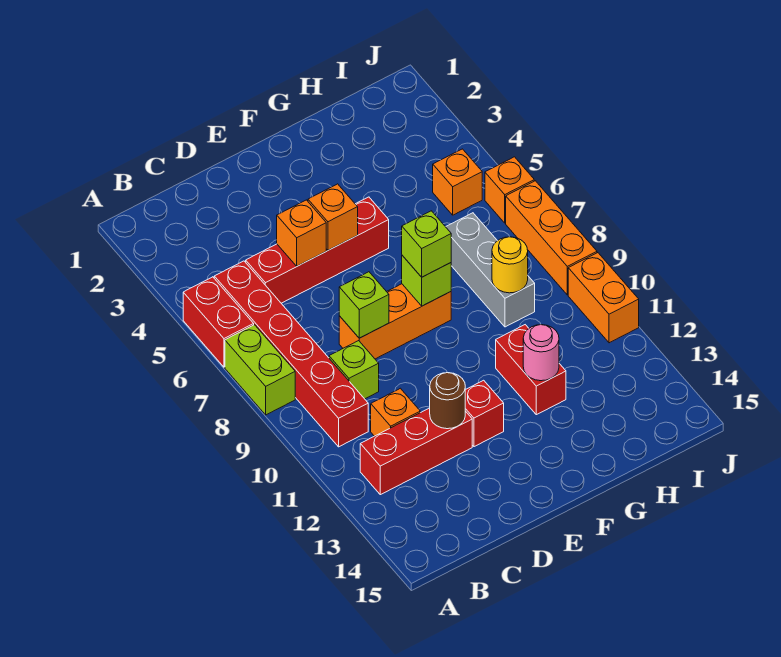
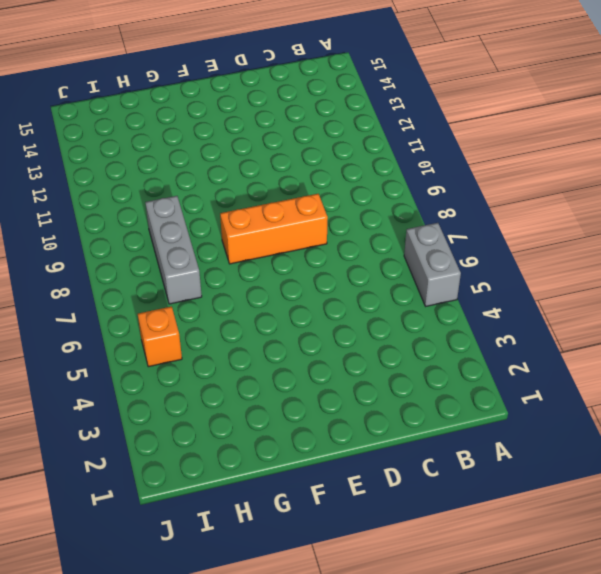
grey brick A5:A6 level 1 -> red brick A5:A6 level 1
none -> lime brick A7:A8 level 1
none -> red brick B5:B10 level 1
none -> red brick B12:D12 level 1

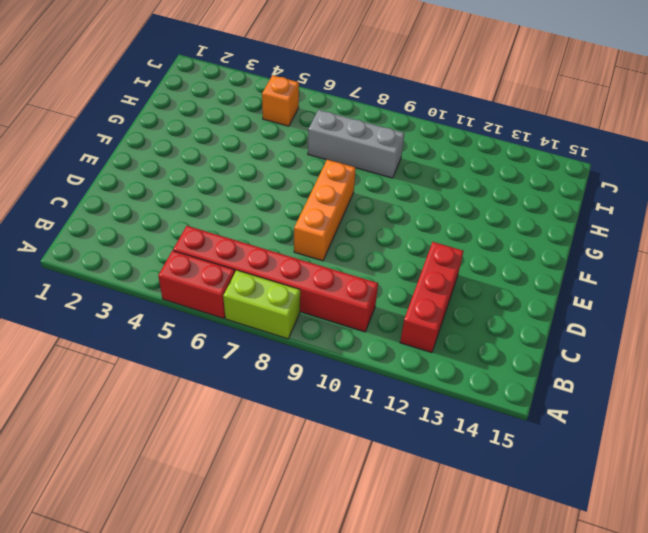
none -> red brick C5:F5 level 1
none -> lime brick C9 level 1
none -> orange brick C11 level 1

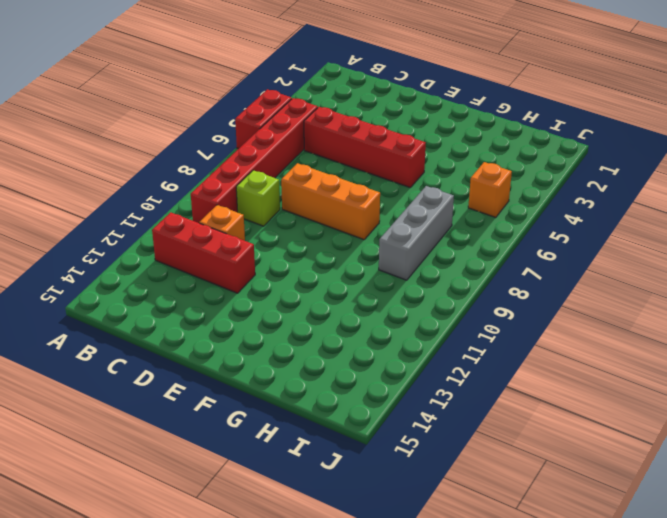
none -> lime brick A7:A8 level 1
none -> red brick E12 level 1
none -> red brick G11:G12 level 1

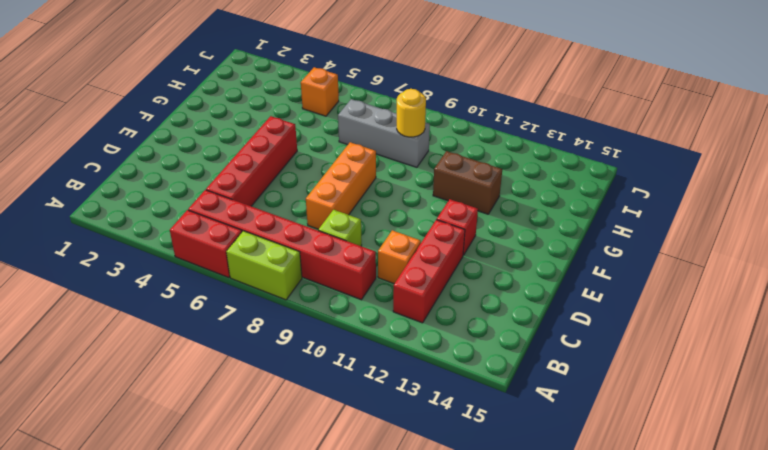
brown brick G11:G12 level 1 -> red brick G11:G12 level 1
none -> orange brick J6 level 1
none -> orange brick J7:J9 level 1
none -> orange brick J10:J11 level 1

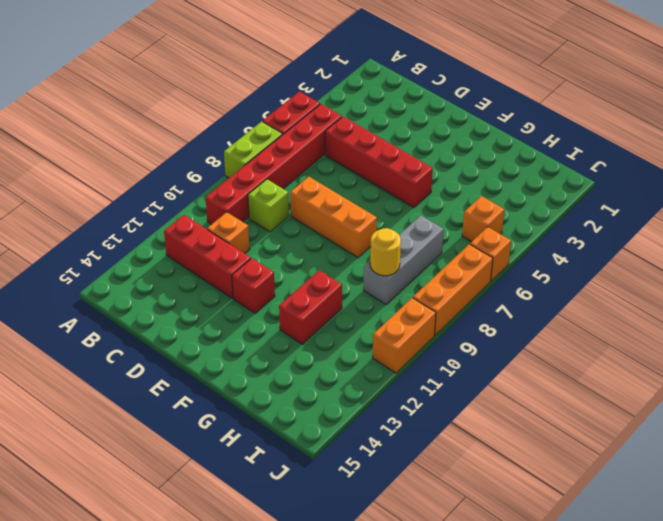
none -> orange brick D5 level 2
none -> lime brick D8 level 2
none -> brown round brick D12 level 2

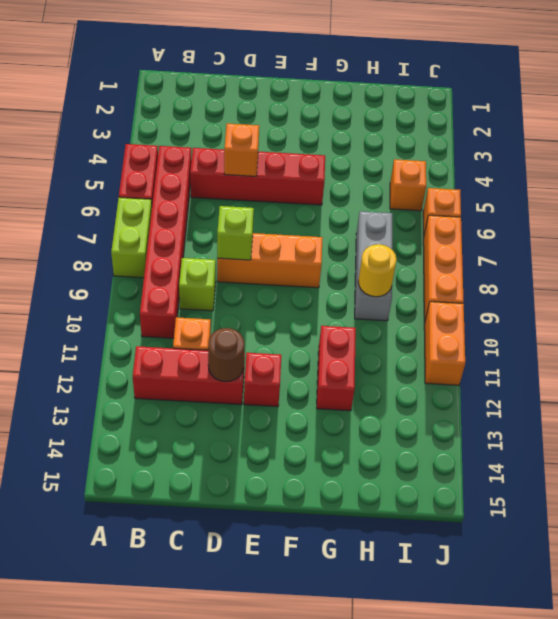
none -> orange brick E5 level 2
none -> lime brick F8 level 2
none -> pink round brick G12 level 2

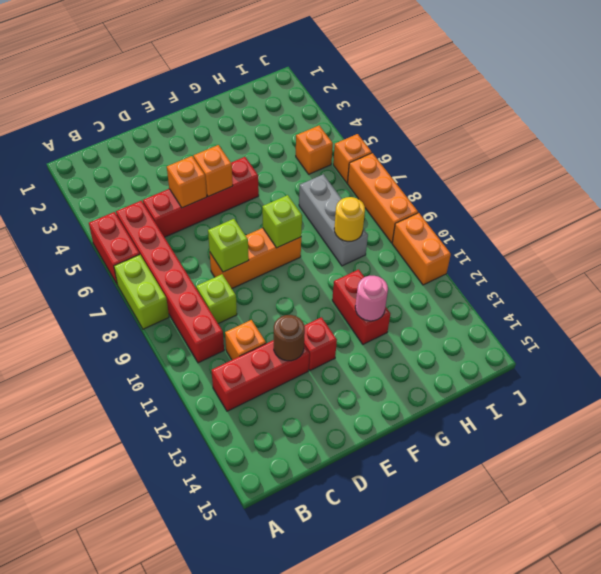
none -> lime brick F8 level 3

